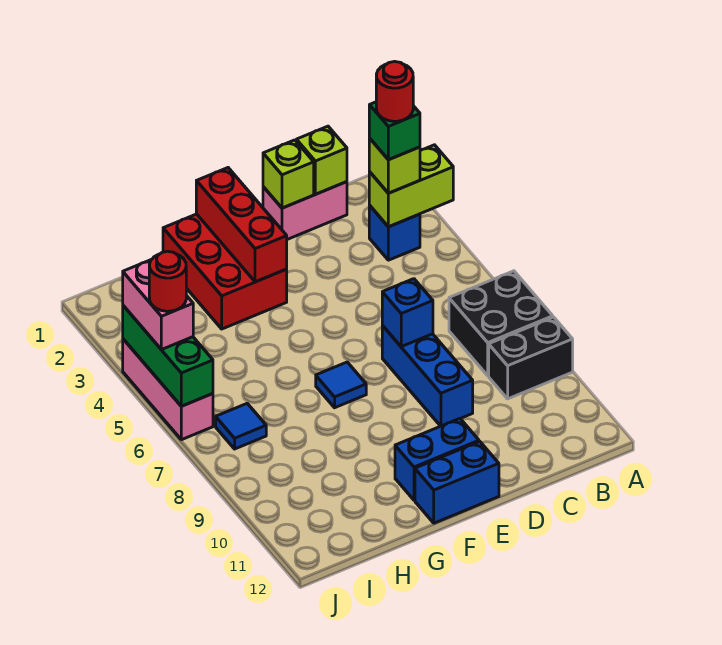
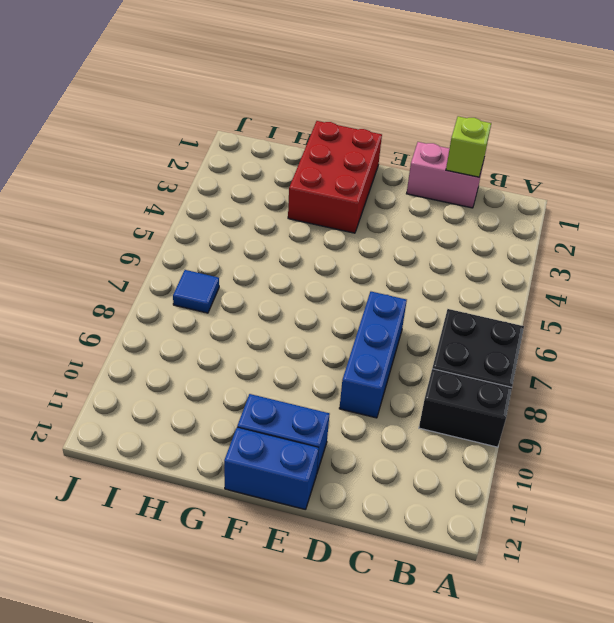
none -> blue brick B3 level 1
none -> blue tile F7 level 1
none -> pink brick J4:J6 level 1

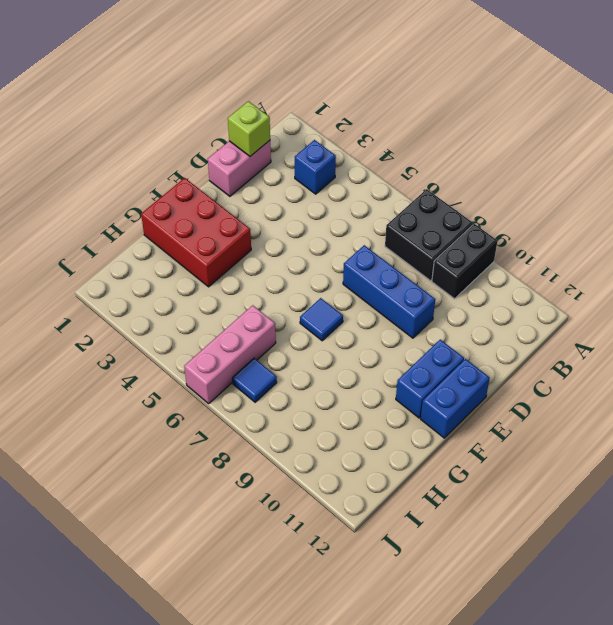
pink brick H6:J6 level 1 -> pink brick J4:J6 level 1
none -> lime brick A3:B3 level 2
none -> lime brick D1 level 2
none -> blue brick D7 level 2

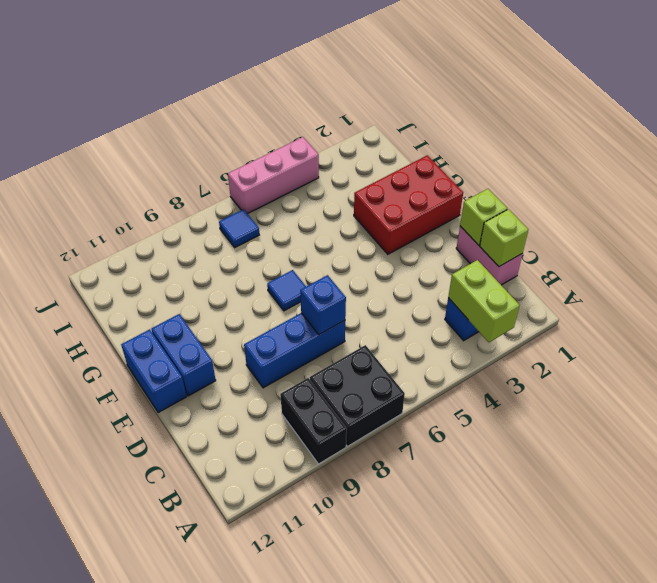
none -> red brick F1:F3 level 2
none -> green brick J4:J6 level 2
none -> lime brick B3 level 3

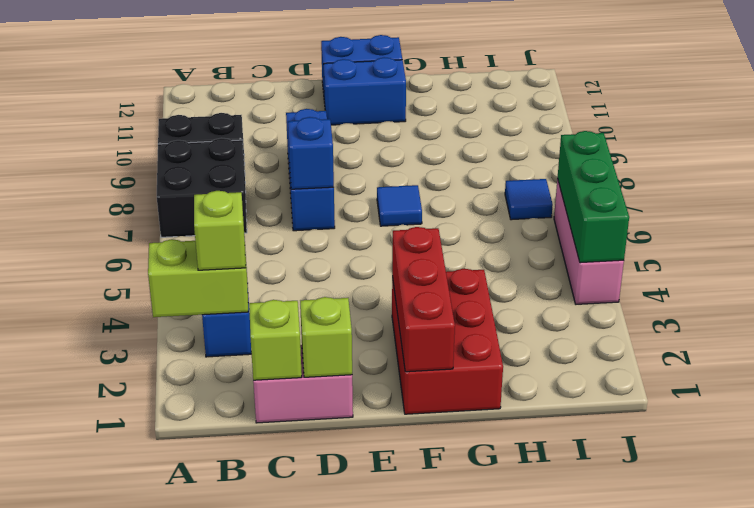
none -> pink brick J4:J5 level 3
none -> green brick B3 level 4
none -> red round brick J5 level 4

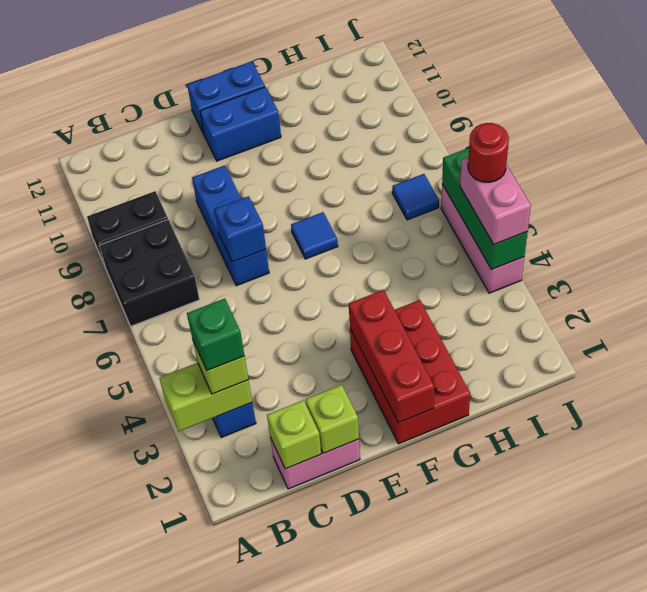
none -> red round brick B3 level 5

